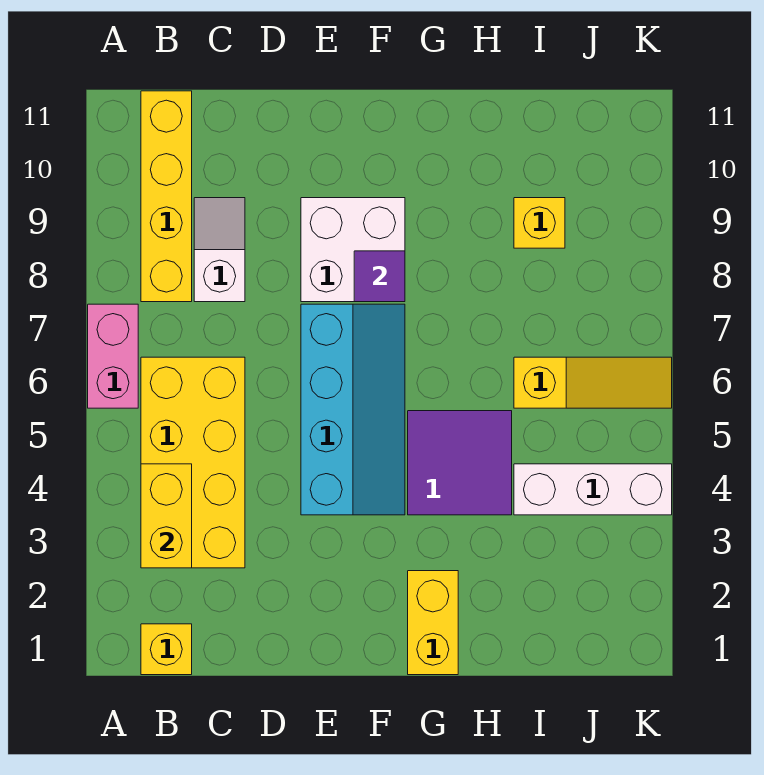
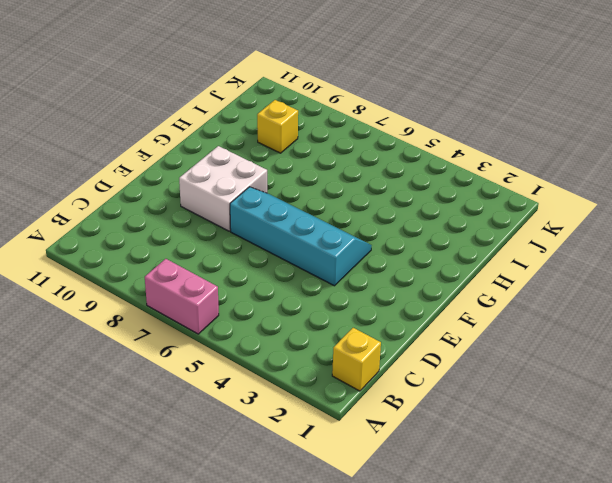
none -> yellow brick B3:C6 level 1
none -> yellow brick B8:B11 level 1
none -> white slope C8:C9 level 1 top 8

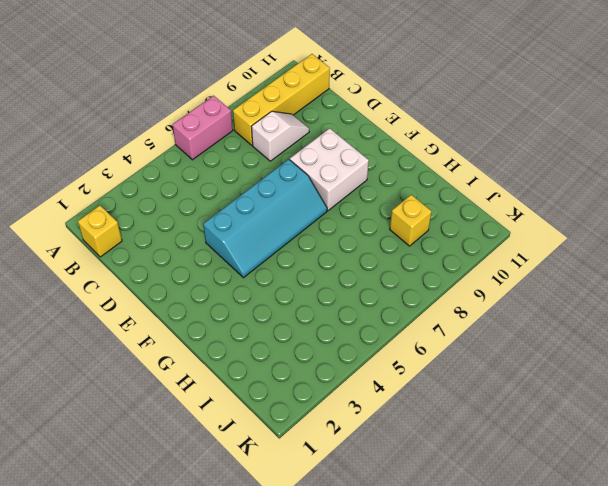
none -> yellow brick B3:C6 level 1
none -> yellow brick G1:G2 level 1
none -> purple tile G4:H5 level 1

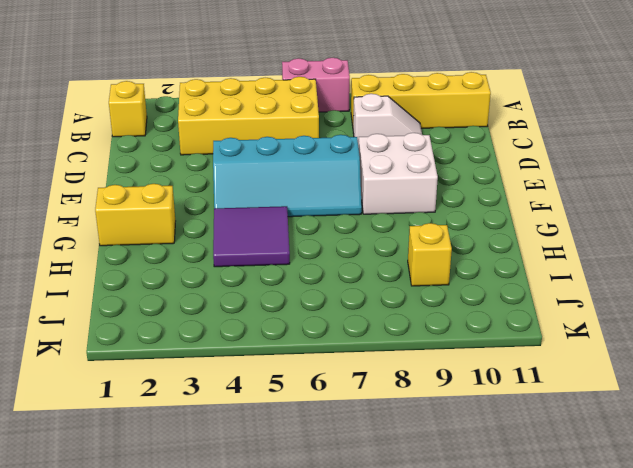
none -> white brick I4:K4 level 1
none -> yellow slope I6:K6 level 1 top I
none -> yellow brick B3:B4 level 2

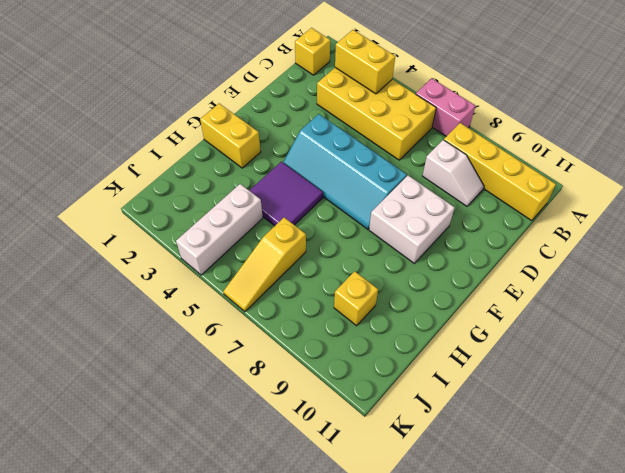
none -> purple tile F8 level 2

